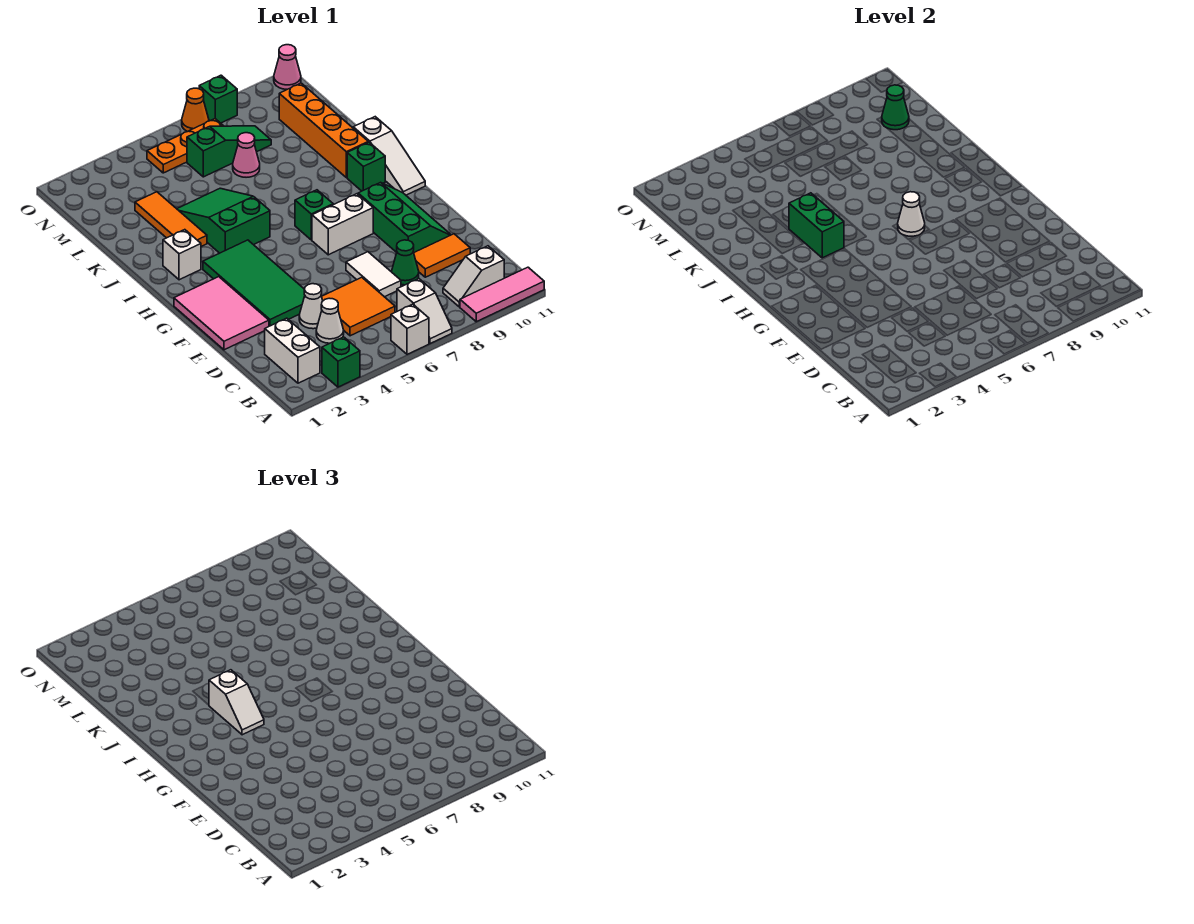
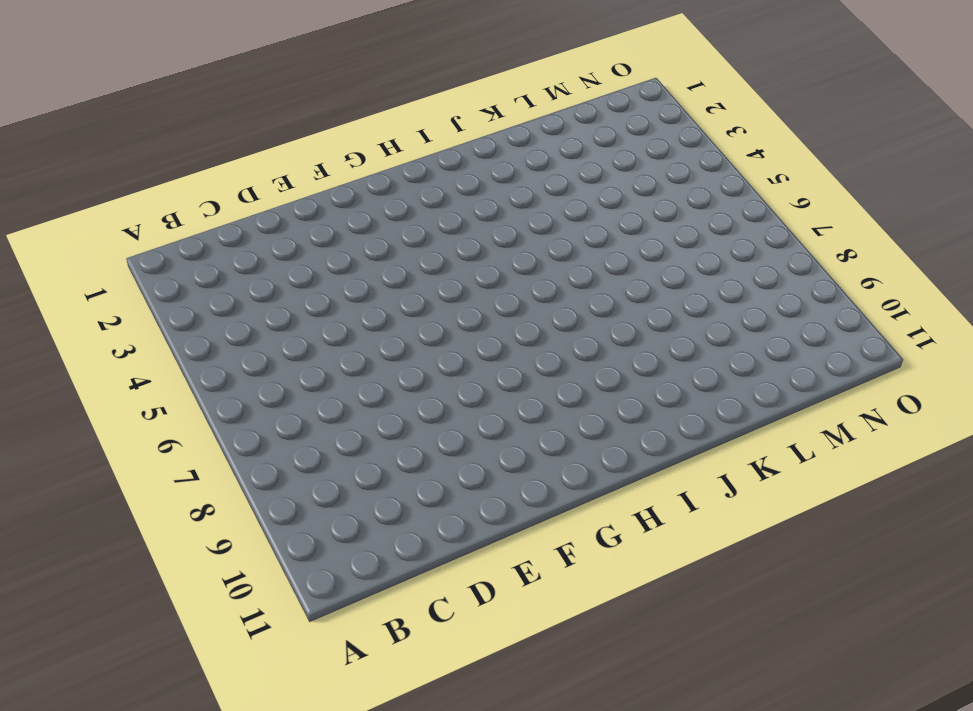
none -> green brick A3 level 1
none -> white brick A6 level 1
none -> white slope A7:B7 level 1 top B
none -> pink tile A9:A11 level 1

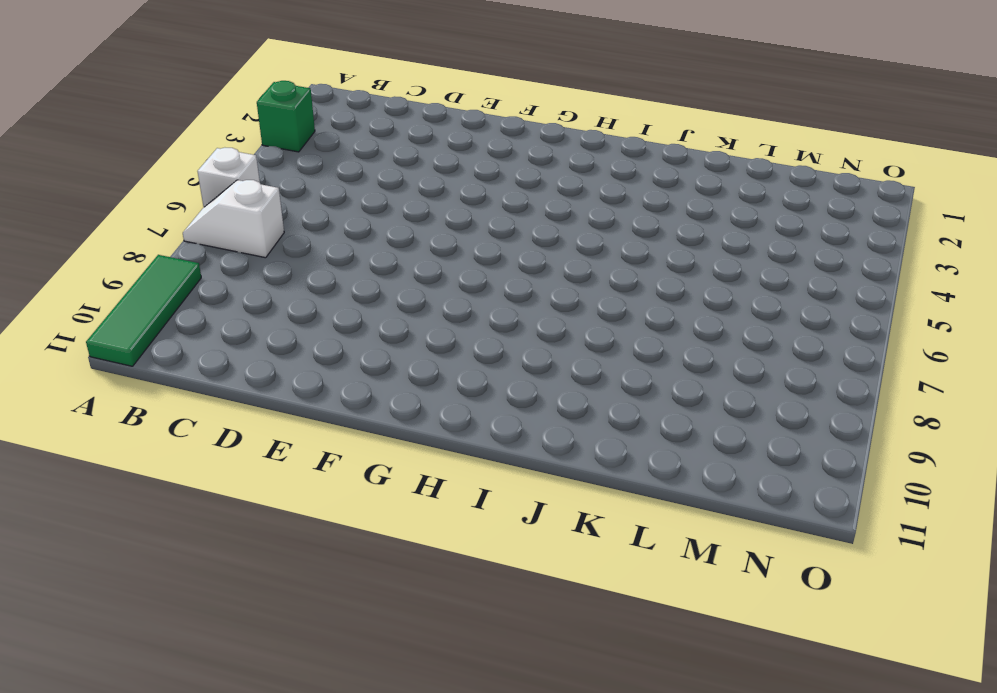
green tile A9:A11 level 1 -> pink tile A9:A11 level 1
none -> white brick B2:C2 level 1
none -> white slope B9:B10 level 1 top 10
none -> white cone C4 level 1
none -> orange tile C5:D6 level 1

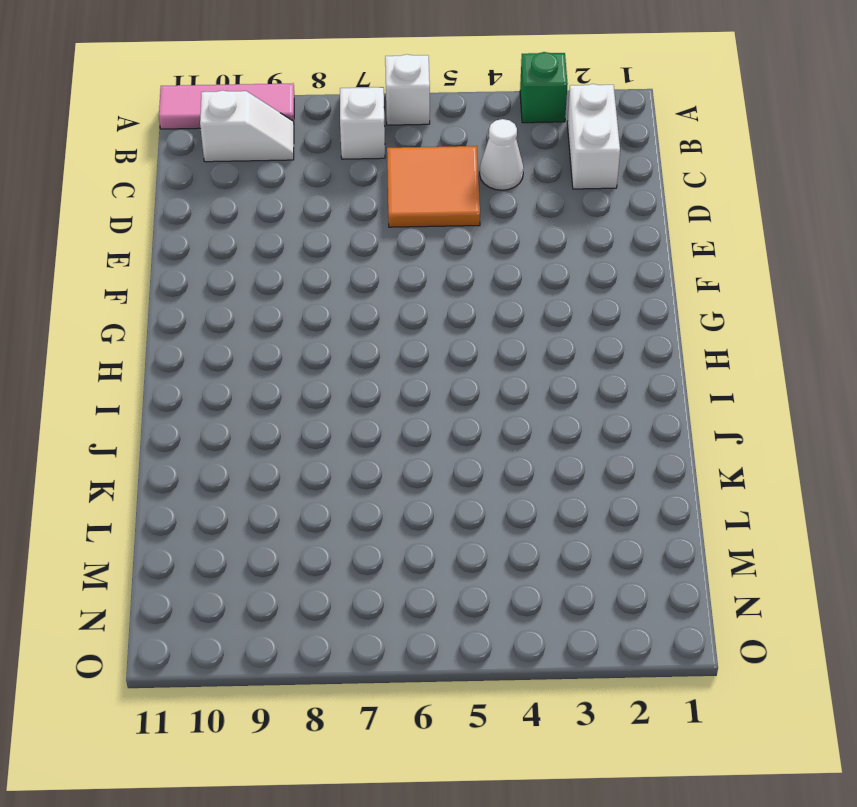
none -> white cone D4 level 1
none -> white tile D7:E7 level 1
none -> green cone D8 level 1
none -> orange tile D9:D10 level 1

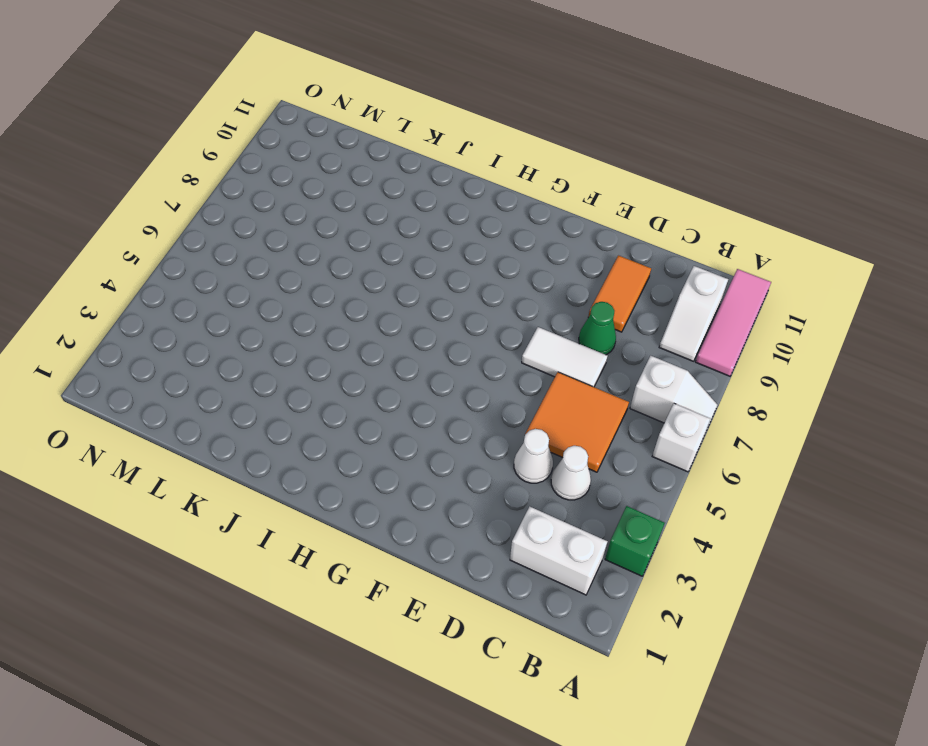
none -> pink tile E1:G2 level 1
none -> green tile E3:H4 level 1
none -> green slope E9:G10 level 1 top 9
none -> white brick G7:G8 level 1

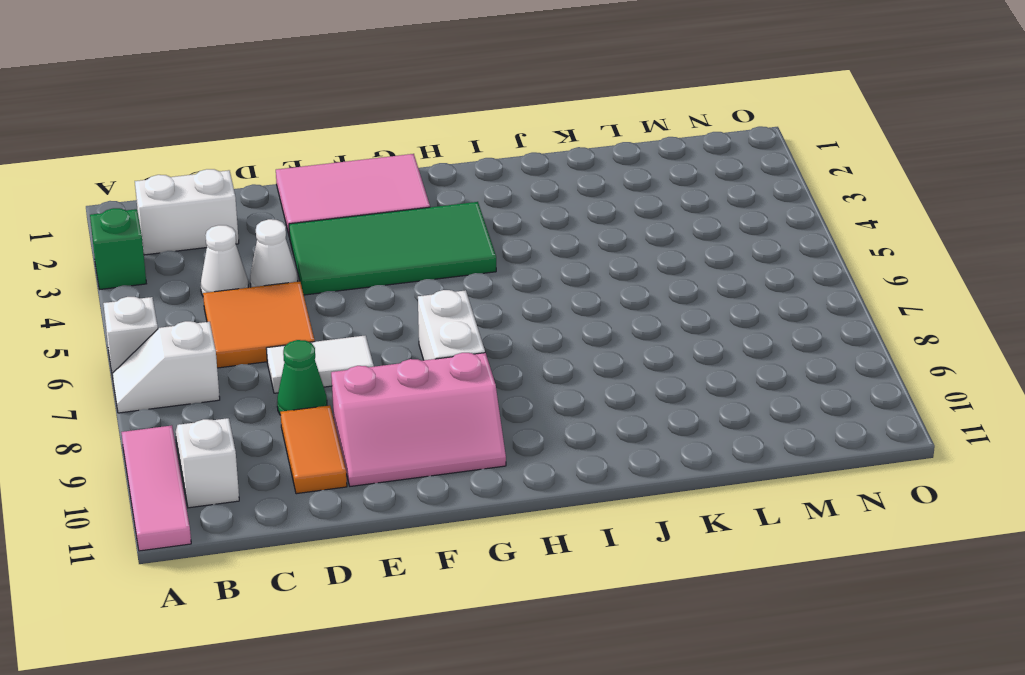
pink slope E9:G10 level 1 top 9 -> green slope E9:G10 level 1 top 9
none -> green brick H7 level 1
none -> white slope H11:J11 level 1 top J
none -> white brick I2 level 1
none -> green slope I4:K5 level 1 top I

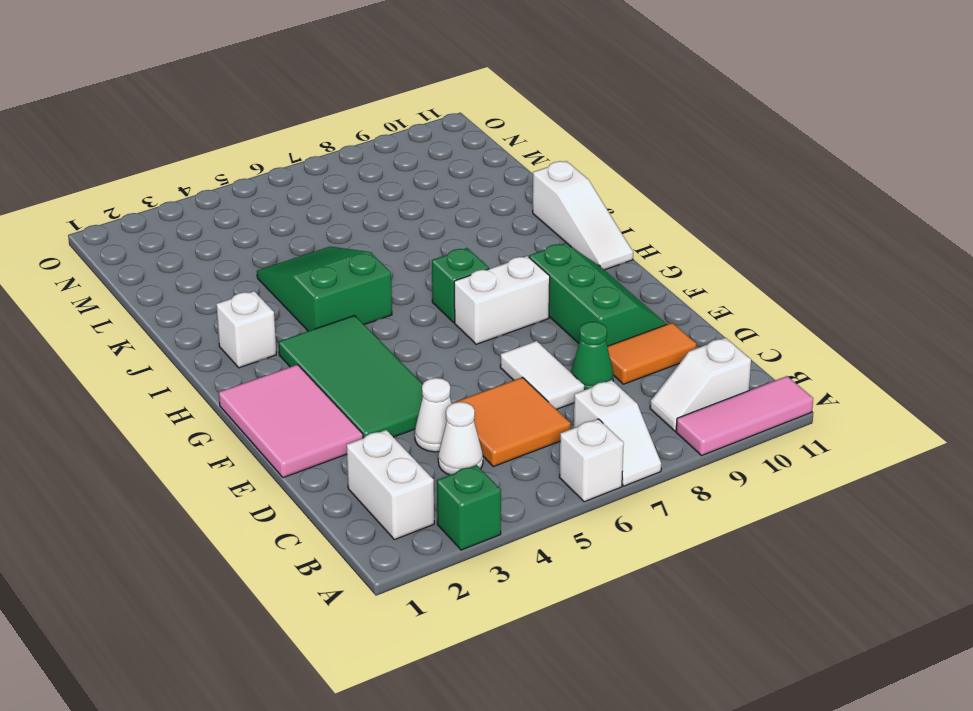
none -> green brick I10 level 1
none -> orange tile J3:L3 level 1
none -> orange brick J10:M10 level 1
none -> pink cone L7 level 1

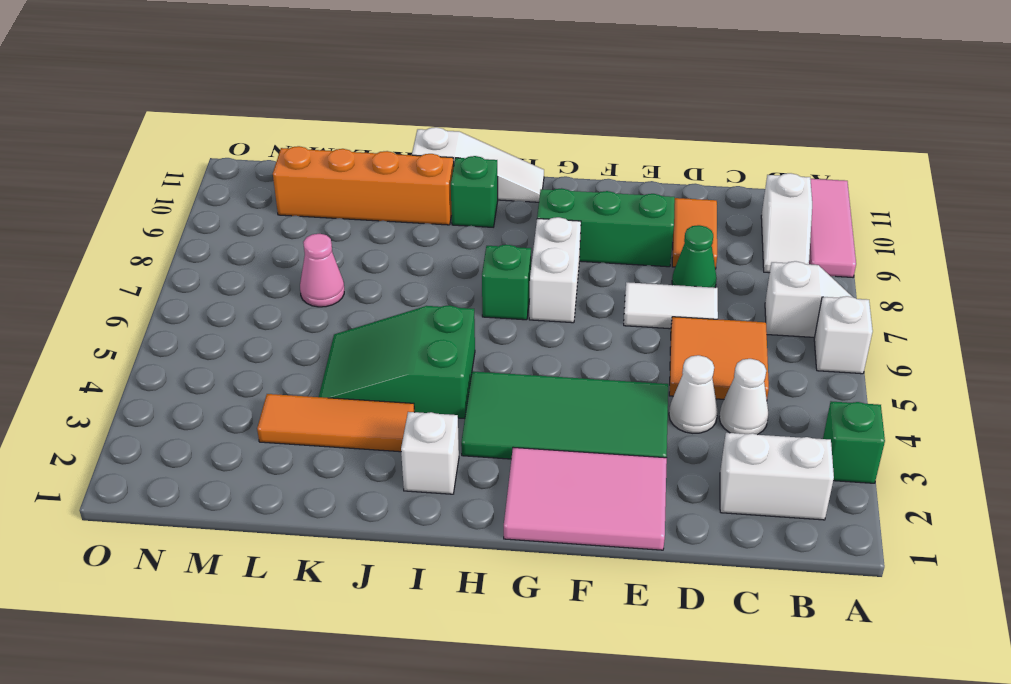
none -> green slope M6:M8 level 1 top 6
none -> orange plate N5:N7 level 1
none -> orange cone O7 level 1
none -> green brick O8 level 1

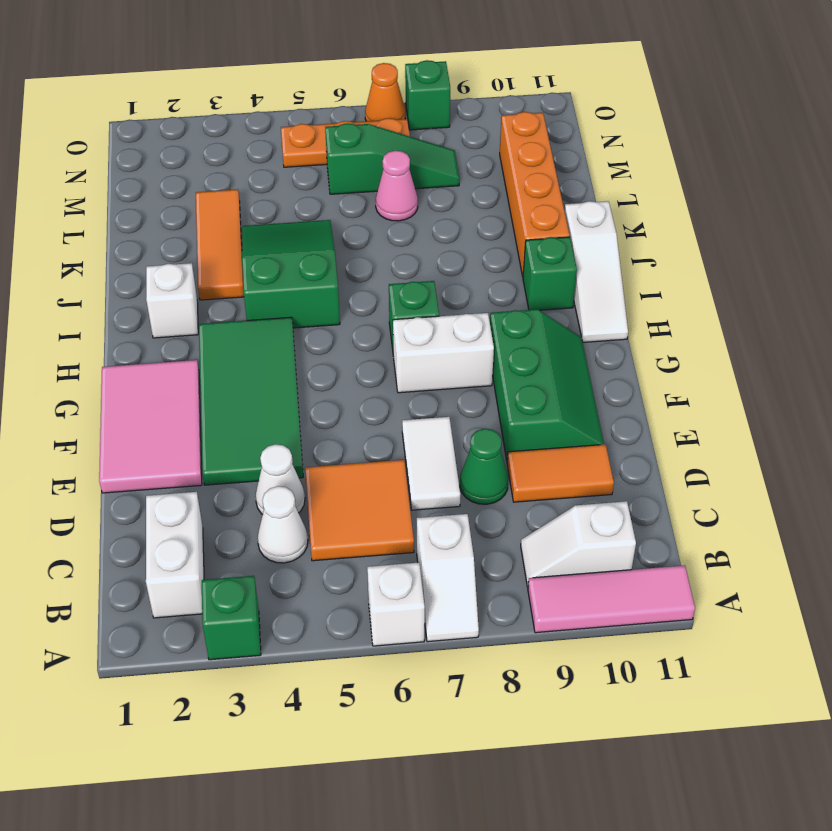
none -> pink cone O11 level 1
none -> white cone H7 level 2
none -> green brick I4:J4 level 2
none -> green cone M10 level 2

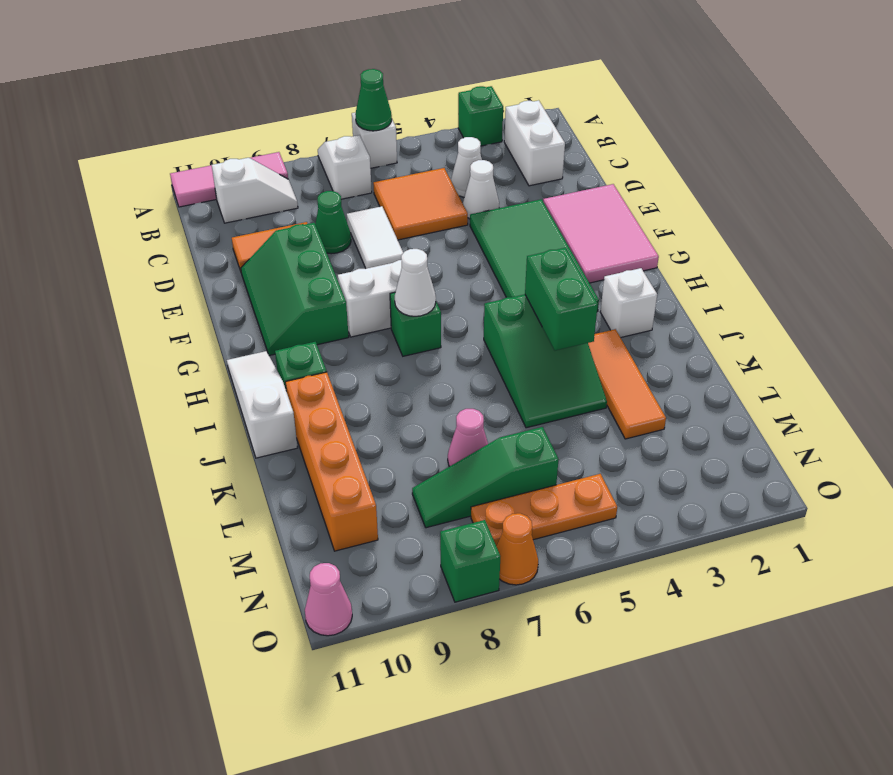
green cone A6 level 2 -> green cone M10 level 2
none -> white slope H4:I4 level 3 top I

